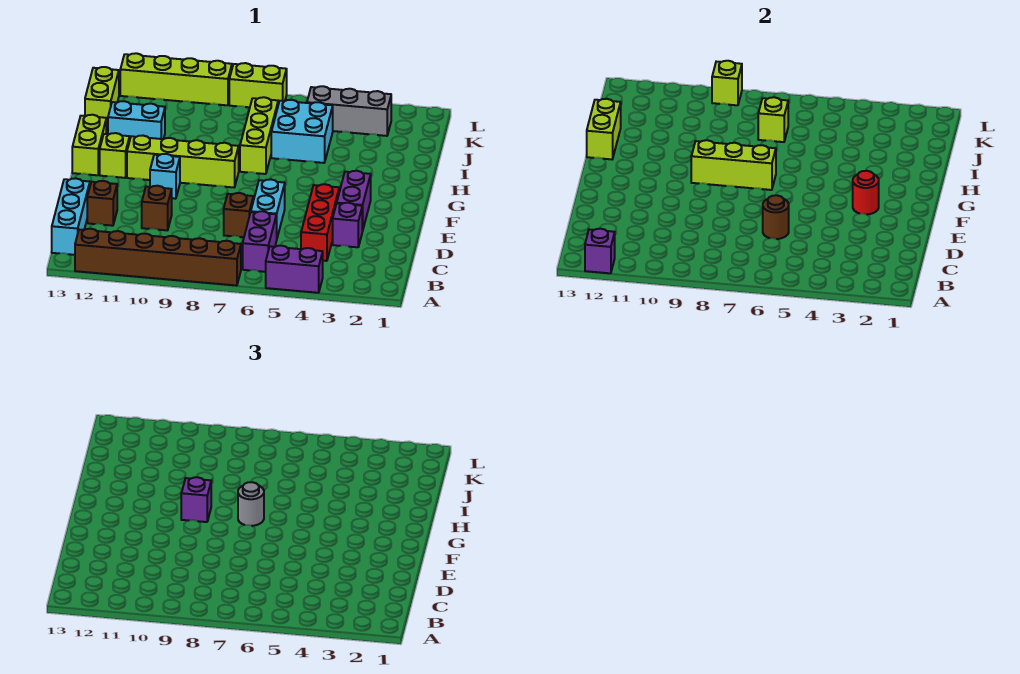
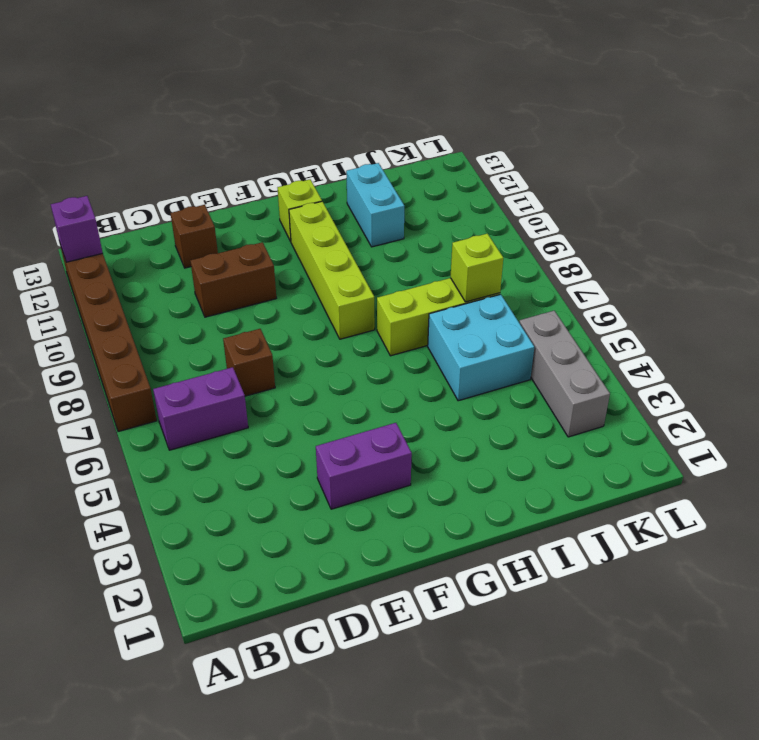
brown brick D10:E10 level 1 -> brown brick D10 level 1
none -> purple brick A4:A5 level 1
none -> cyan brick B13:D13 level 1
none -> red brick C4:E4 level 1
none -> purple brick D3 level 1

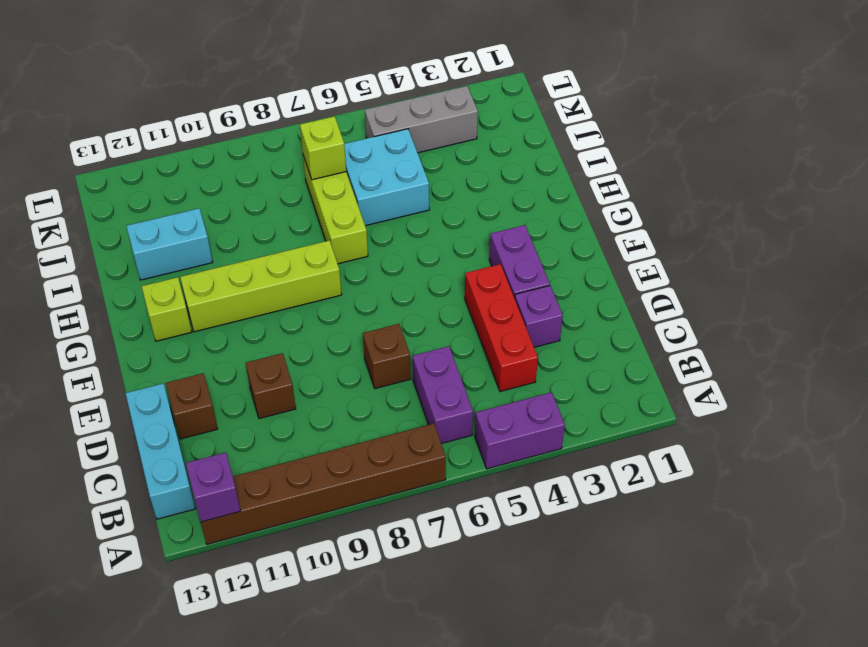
none -> cyan brick D6:E6 level 1
none -> cyan brick F10 level 1
none -> lime brick G13:H13 level 1
none -> lime brick J13:K13 level 1

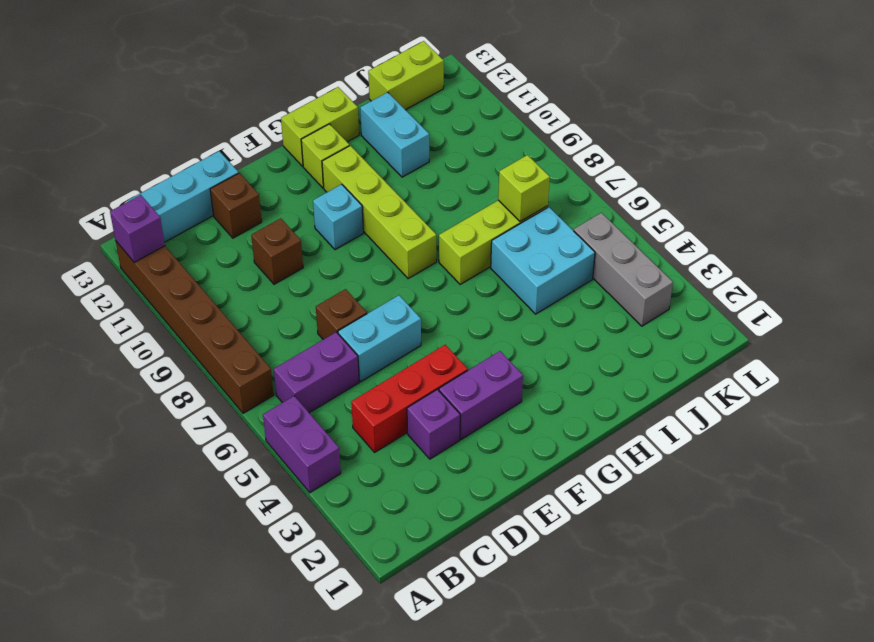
none -> lime brick L7:L8 level 1
none -> lime brick L9:L12 level 1
none -> brown round brick D6 level 2
none -> red round brick F3 level 2

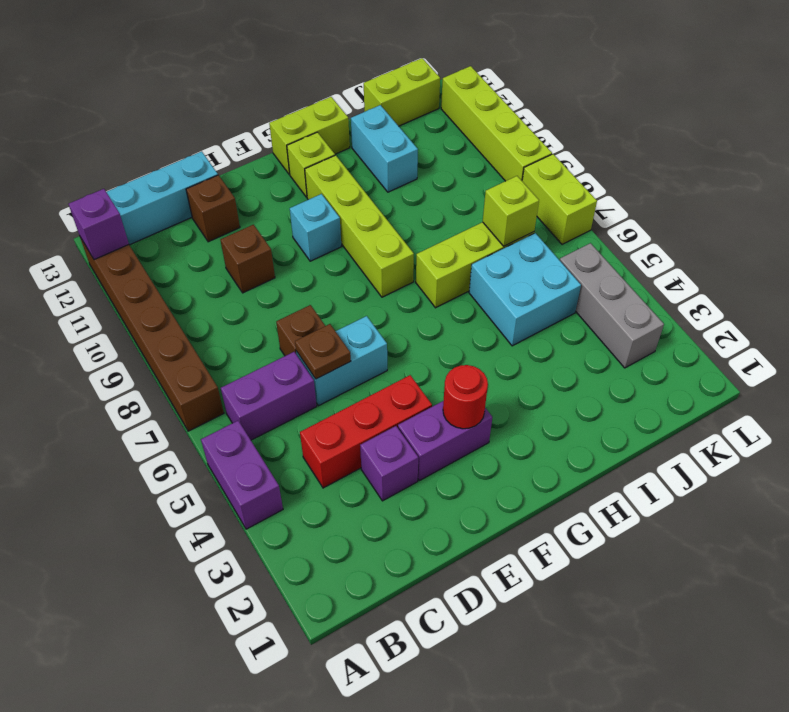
brown plate D6 level 2 -> brown round brick D6 level 2
none -> lime brick G7:G9 level 2
none -> lime brick H13:I13 level 2
none -> lime brick L9 level 2
none -> grey round brick G7 level 3

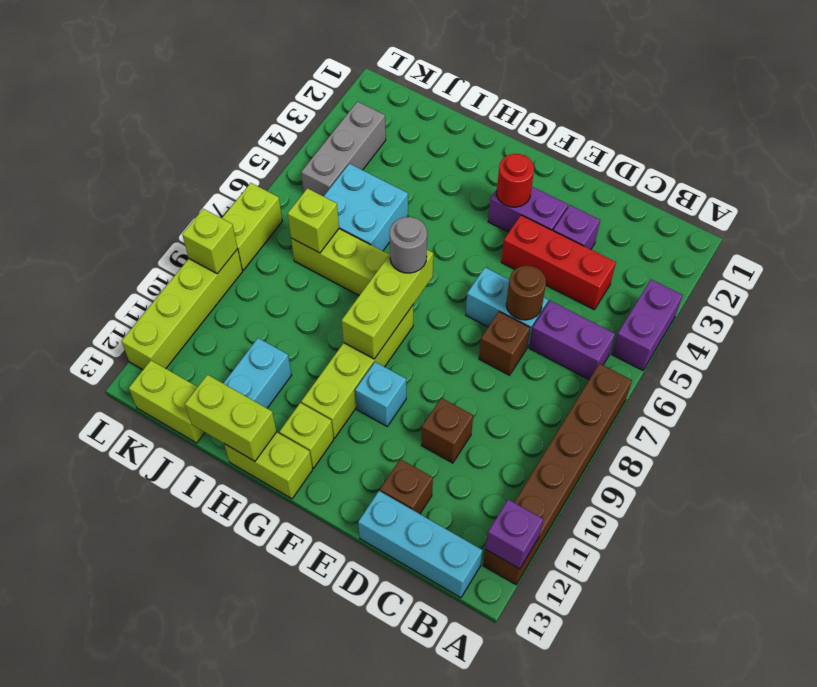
none -> purple brick G9 level 3

